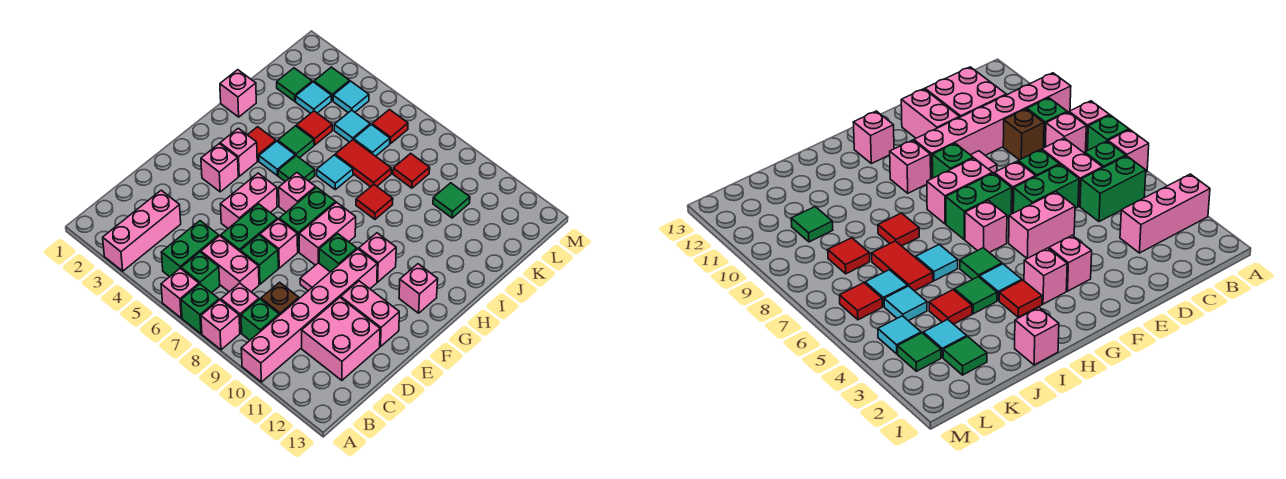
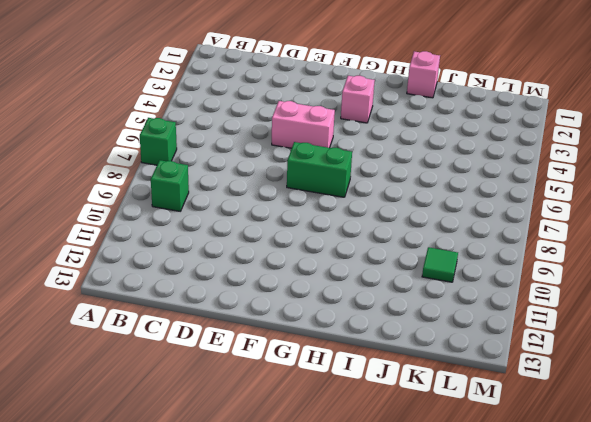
none -> pink brick A3:C3 level 1
none -> pink brick A6 level 1
none -> pink brick A8 level 1
none -> pink brick A10:F10 level 1

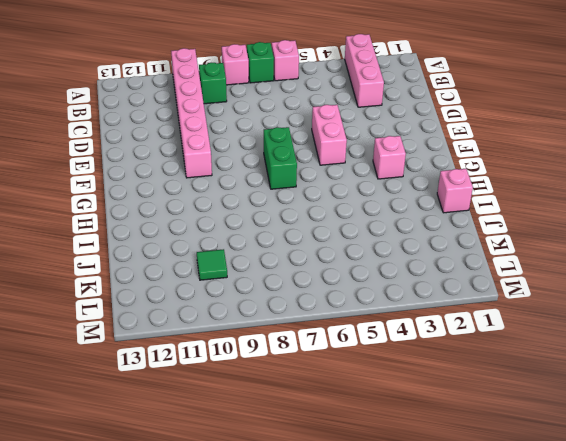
none -> green brick B5:C5 level 1
none -> green brick B6 level 1
none -> pink brick B8 level 1
none -> pink brick C6:C7 level 1

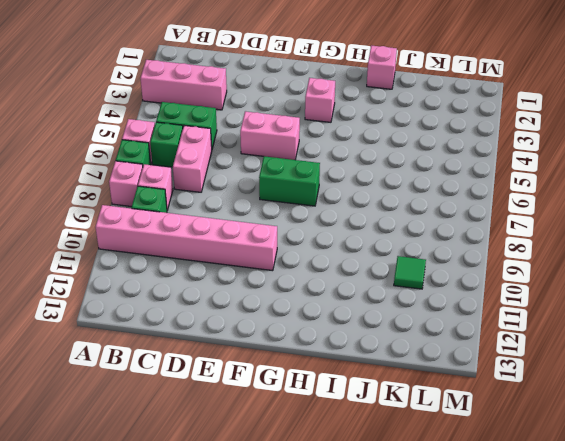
none -> brown brick C9 level 1
none -> pink brick C11:D12 level 1
none -> green brick D6:E6 level 1
none -> green brick D7 level 1

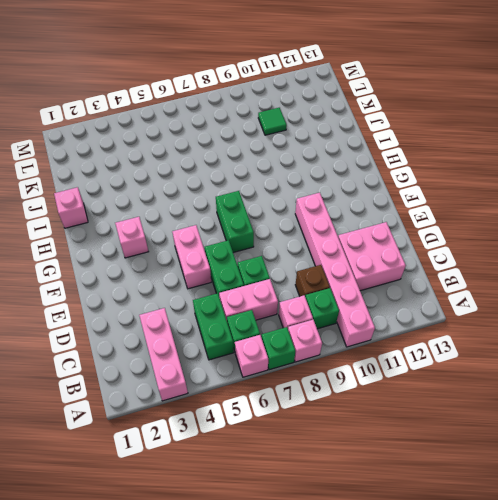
none -> pink brick E7 level 1
none -> pink tile E9 level 1
none -> pink brick E11:E12 level 1
none -> pink brick F3 level 1

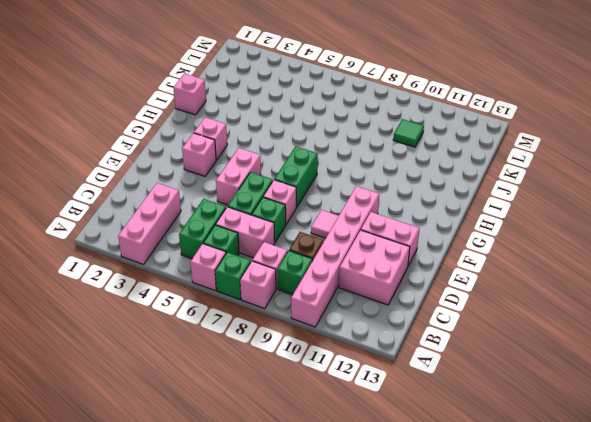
none -> pink brick F8:G8 level 1
none -> green brick F9 level 1
none -> pink brick G6 level 1
none -> pink brick G10 level 1

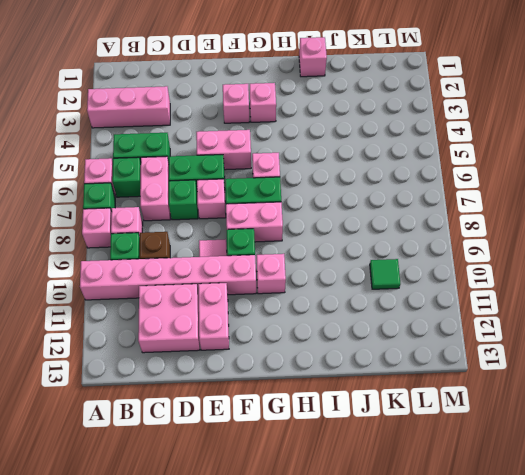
none -> pink brick G12 level 1
none -> red tile H3 level 1
none -> cyan tile H4 level 1
none -> green tile H5 level 1

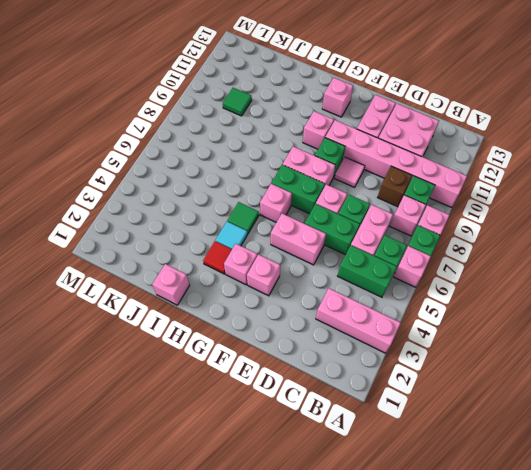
none -> green tile I4 level 1
none -> cyan tile I6 level 1
none -> red tile I8 level 1
none -> red tile J4 level 1

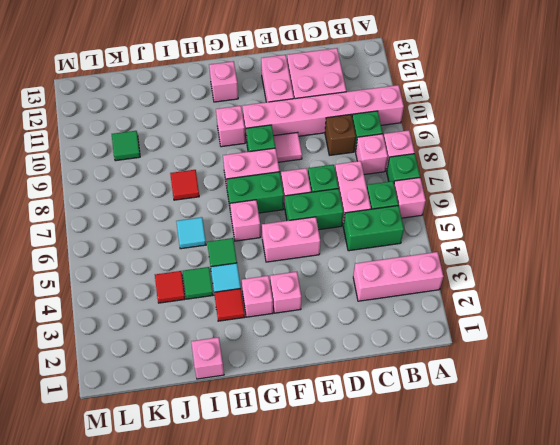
none -> red tile J6:J7 level 1
none -> green tile K2 level 1
none -> cyan tile K3 level 1
none -> cyan tile K5 level 1

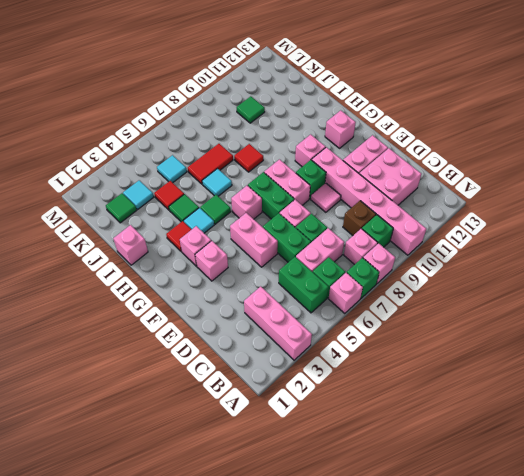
none -> cyan tile K6 level 1
none -> red tile K8 level 1
none -> green tile L3 level 1
none -> cyan tile L4 level 1

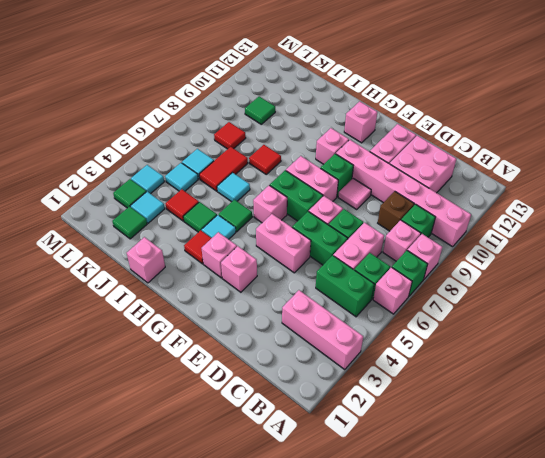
none -> red tile L6 level 1

